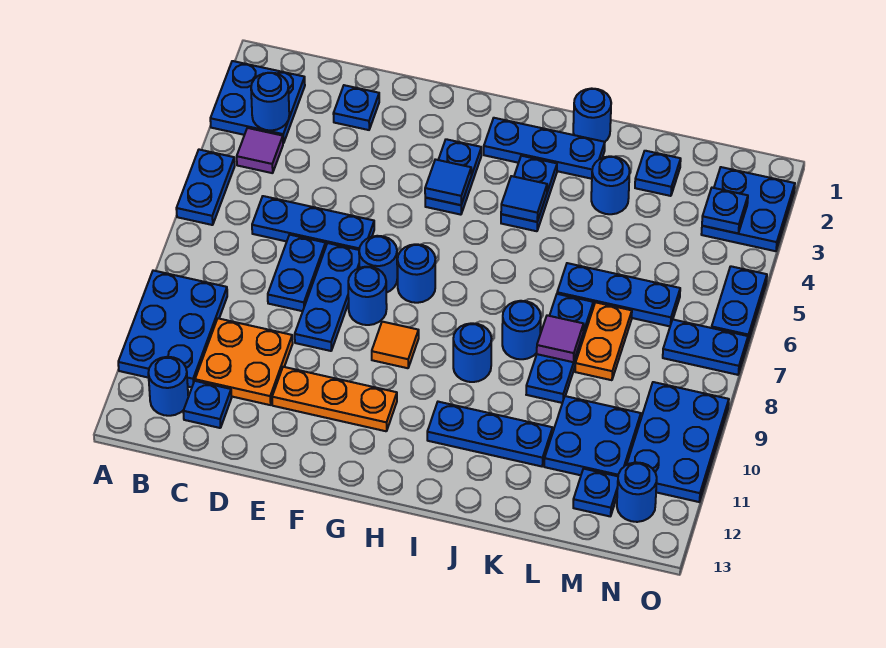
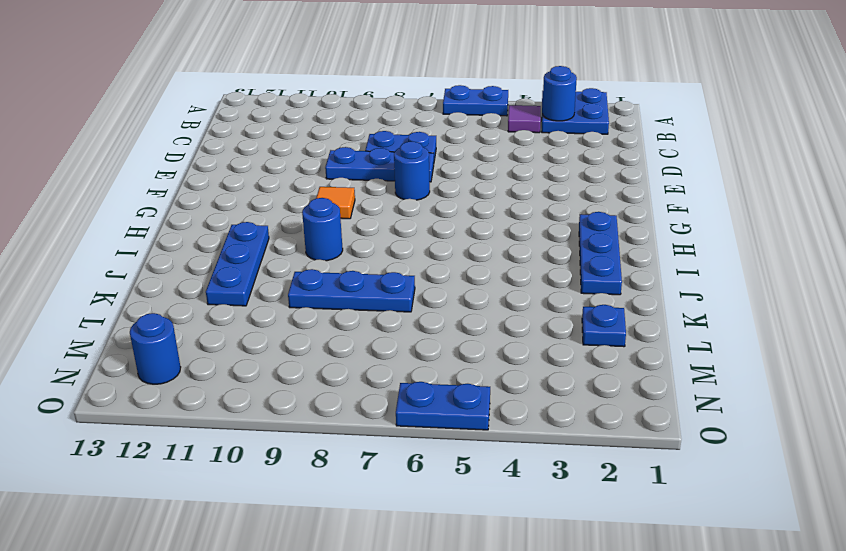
none -> blue plate A9:B11 level 1
none -> blue round brick B12 level 1
none -> blue plate C6:E6 level 1
none -> orange plate C10:D11 level 1

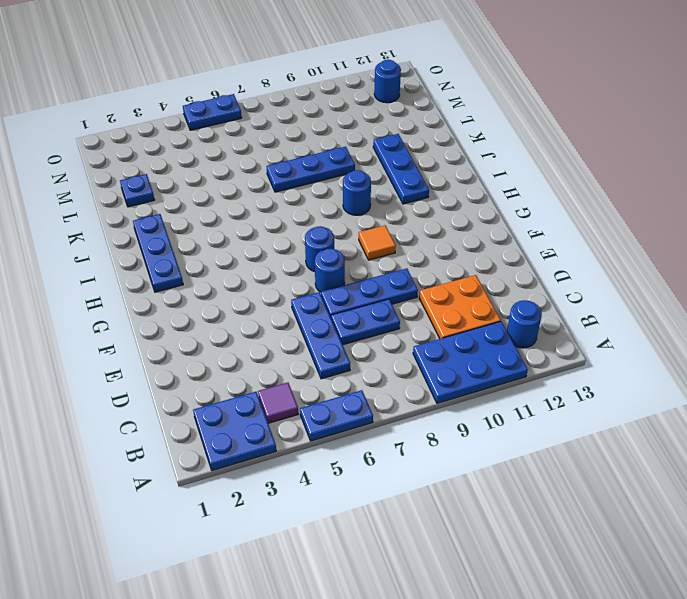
none -> blue plate C12 level 1
none -> blue plate D2 level 1
none -> orange plate E11:G11 level 1
none -> blue round brick F8 level 1

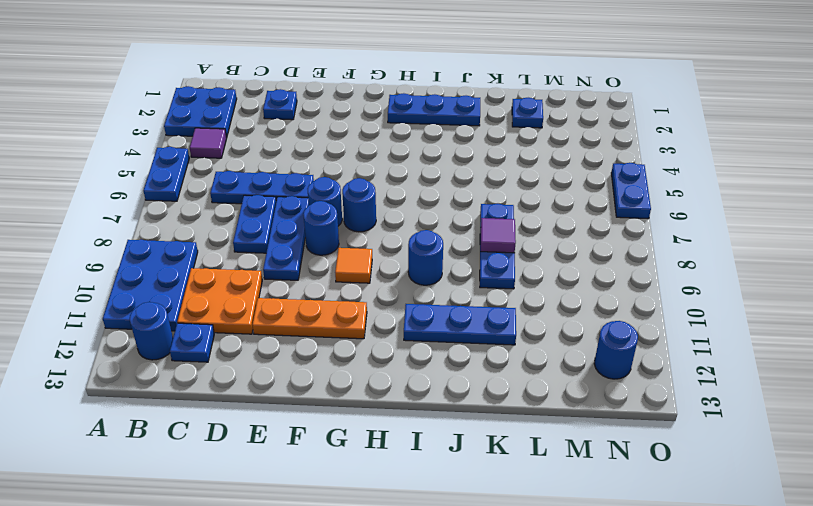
none -> blue plate G3:G4 level 1
none -> blue plate I3:I4 level 1
none -> blue round brick J1 level 1
none -> blue round brick J8 level 1

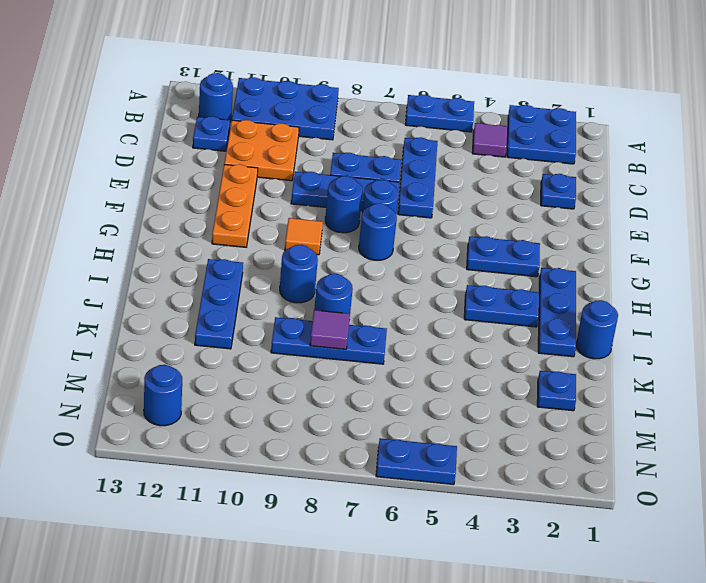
none -> blue round brick K3 level 1
none -> blue plate K6:M6 level 1
none -> orange plate L7:L8 level 1
none -> blue plate L10:M11 level 1

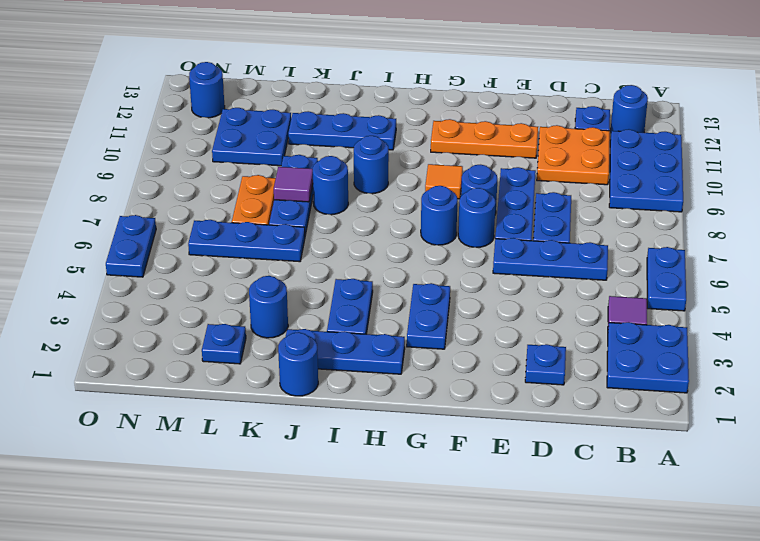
none -> blue plate M12 level 1
none -> blue plate N2:O3 level 1
none -> blue plate N7:O7 level 1
none -> blue plate N9:O11 level 1

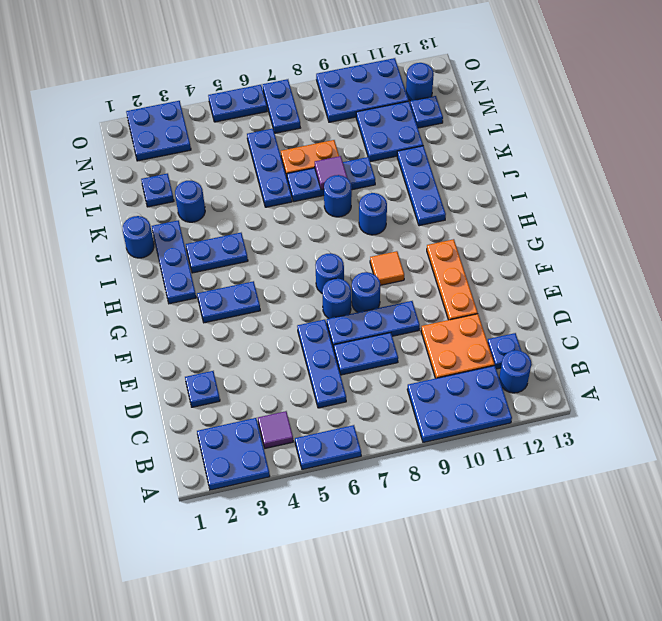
none -> blue round brick B3 level 2
none -> blue tile G4 level 2
none -> blue tile I4 level 2
none -> blue plate N3 level 2

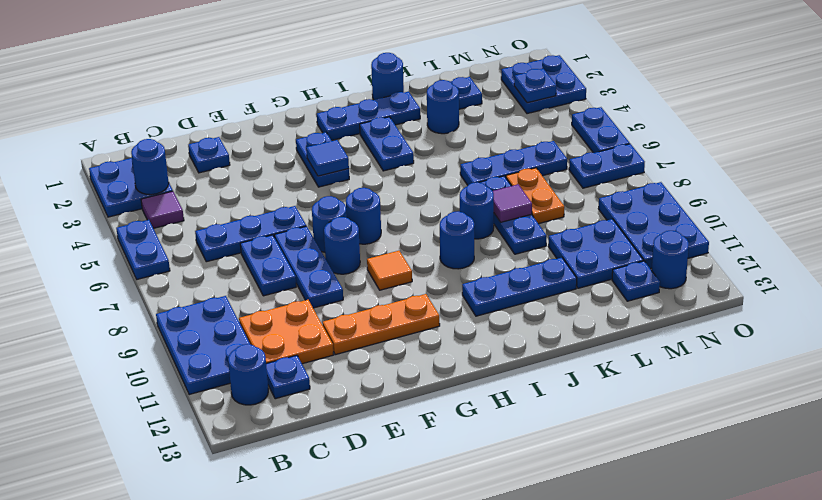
none -> blue tile I4 level 2

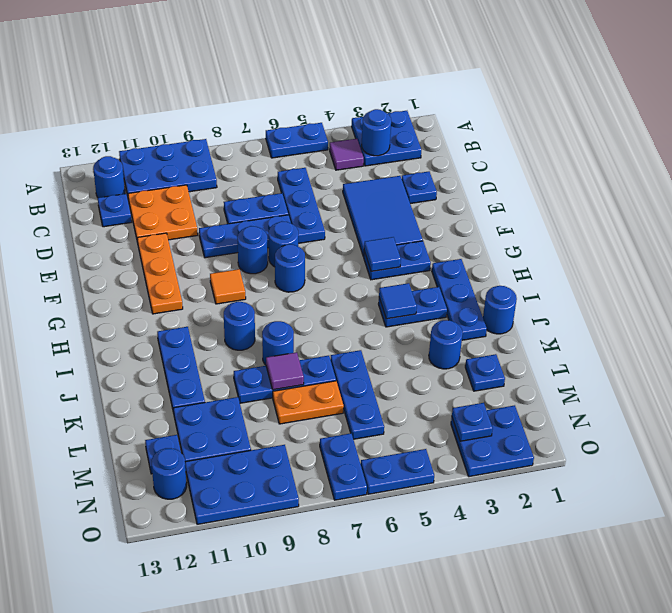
blue tile D3:F4 level 1 -> none

